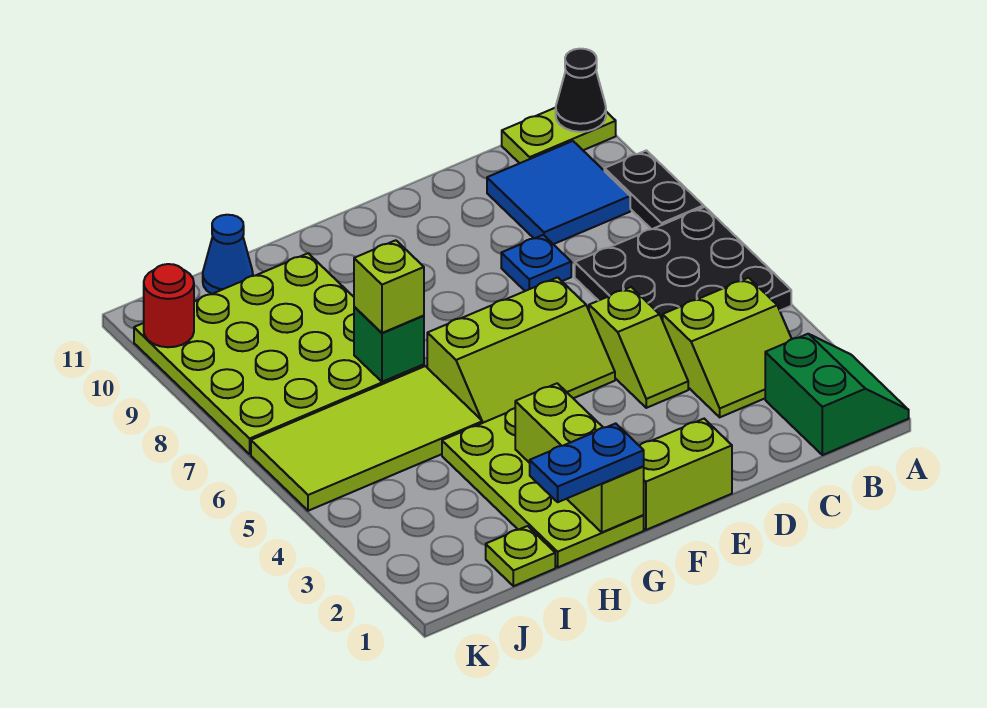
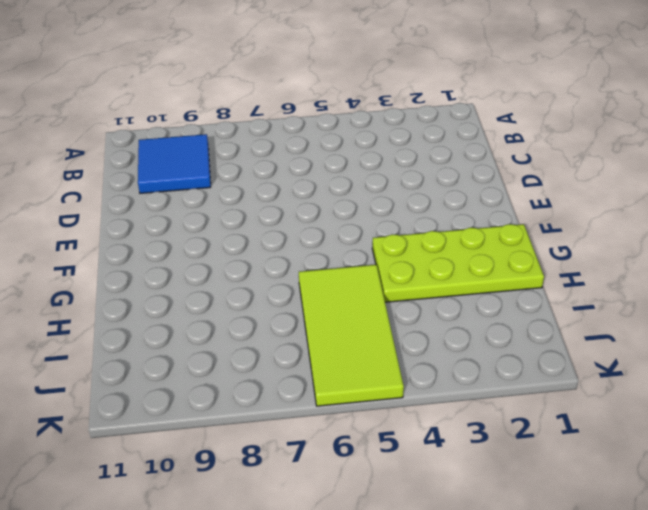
none -> green slope A1:B2 level 1 top B
none -> black plate A5:C7 level 1
none -> black plate A8:A9 level 1

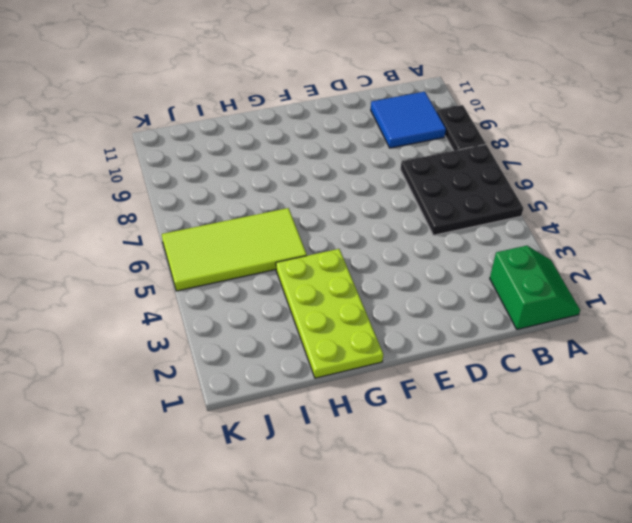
none -> lime plate A11:B11 level 1
none -> lime slope B3:C4 level 1 top 4
none -> lime slope D4:D5 level 1 top 5

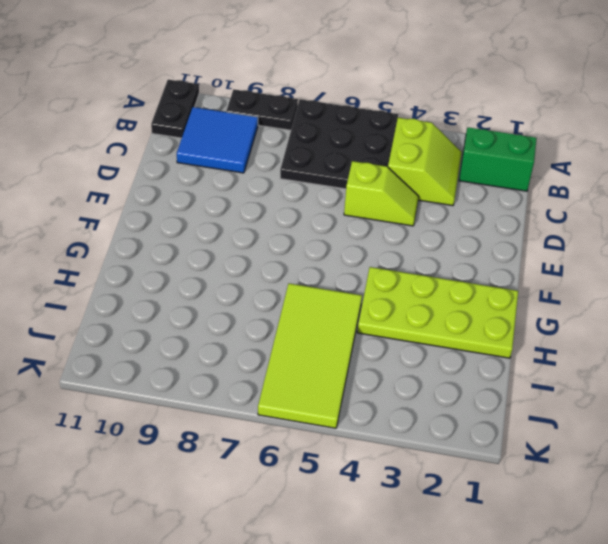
black plate A11:B11 level 1 -> lime plate A11:B11 level 1
none -> blue plate D8 level 1
none -> lime brick E1:F1 level 1
none -> lime slope E5:G6 level 1 top 6

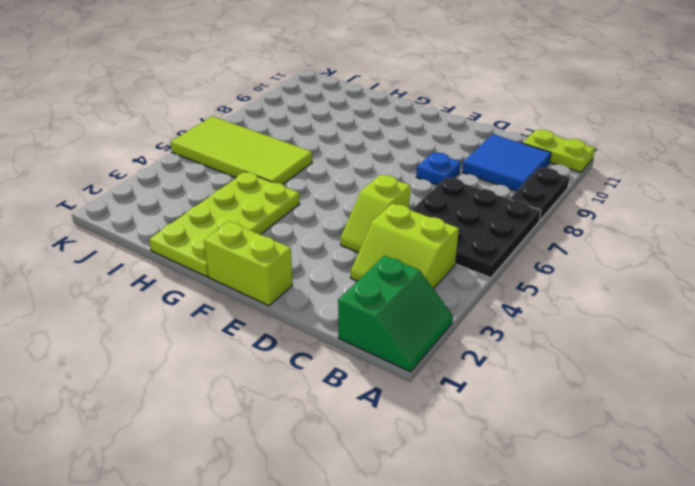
none -> lime slope E5:G6 level 1 top 6
none -> lime plate H7:K10 level 1
none -> lime plate I1 level 1

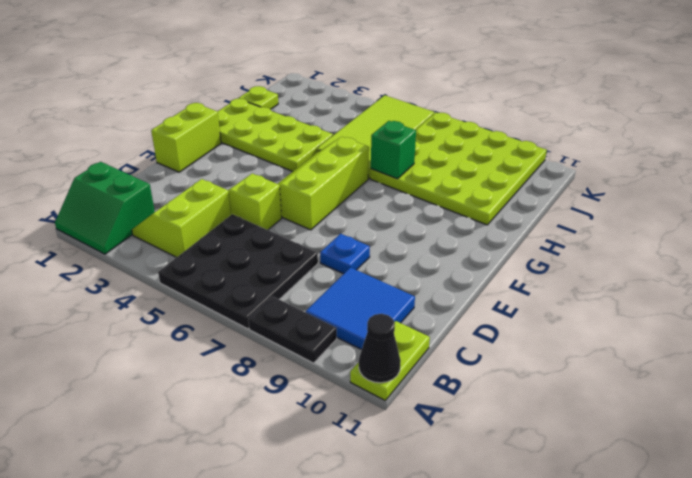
none -> blue cone I11 level 1
none -> lime brick G1:G3 level 2
none -> red round brick K10 level 2

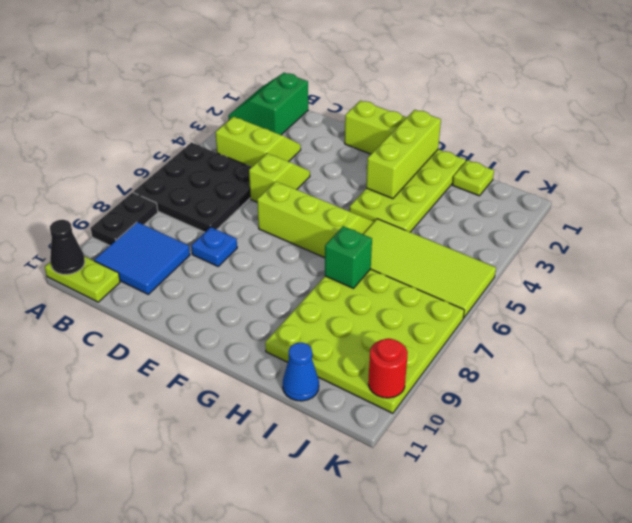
none -> blue plate G1:H1 level 3
none -> lime brick H7 level 3

